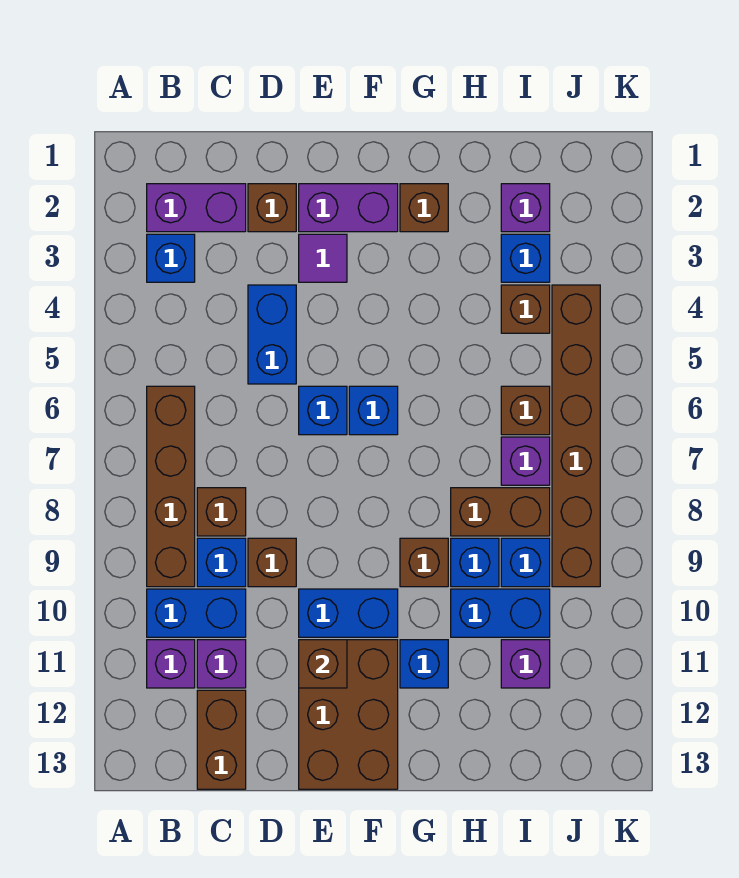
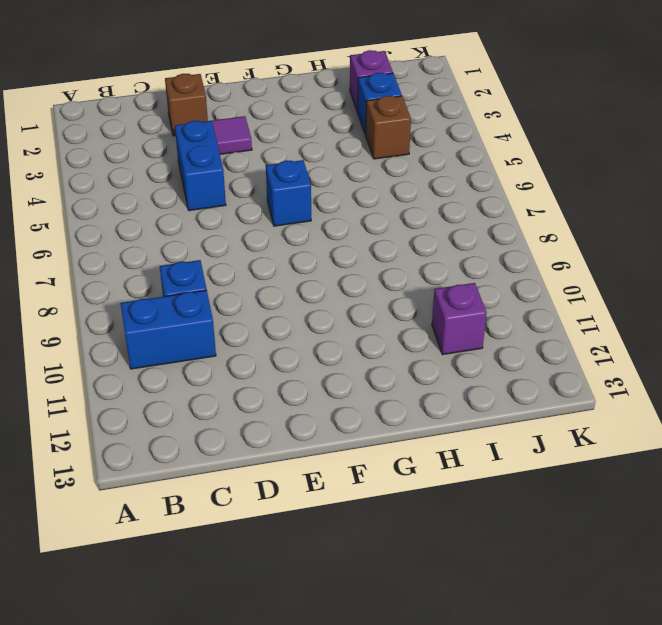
none -> purple brick B2:C2 level 1
none -> blue brick B3 level 1
none -> brown brick B6:B9 level 1
none -> purple brick B11 level 1

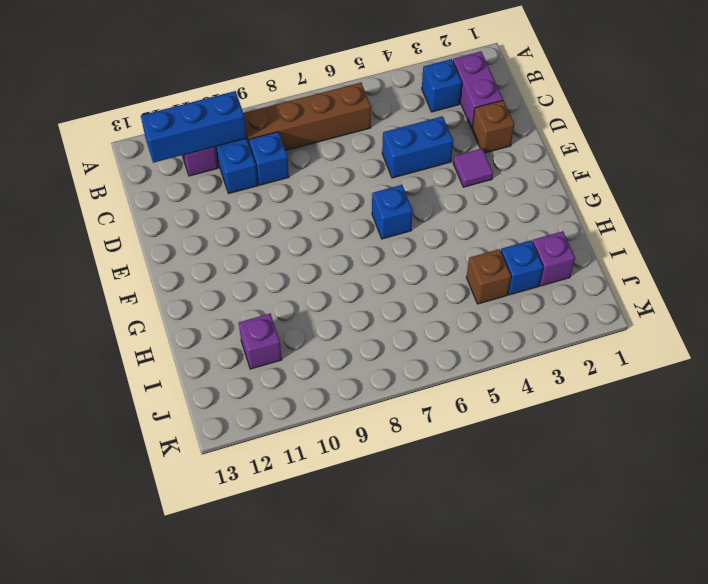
blue brick B10:B12 level 2 -> none
none -> brown brick C8 level 1
none -> purple brick C11 level 1
none -> brown brick C12:C13 level 1
none -> brown brick D9 level 1

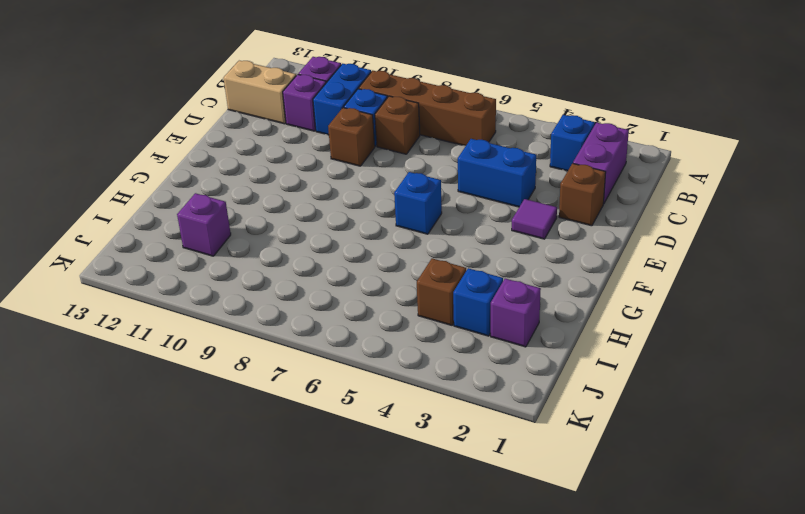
tan brick C12:C13 level 1 -> brown brick C12:C13 level 1
none -> purple brick E2:F2 level 1
none -> blue brick E6 level 1
none -> blue brick E10:F10 level 1
none -> brown brick E11:F13 level 1

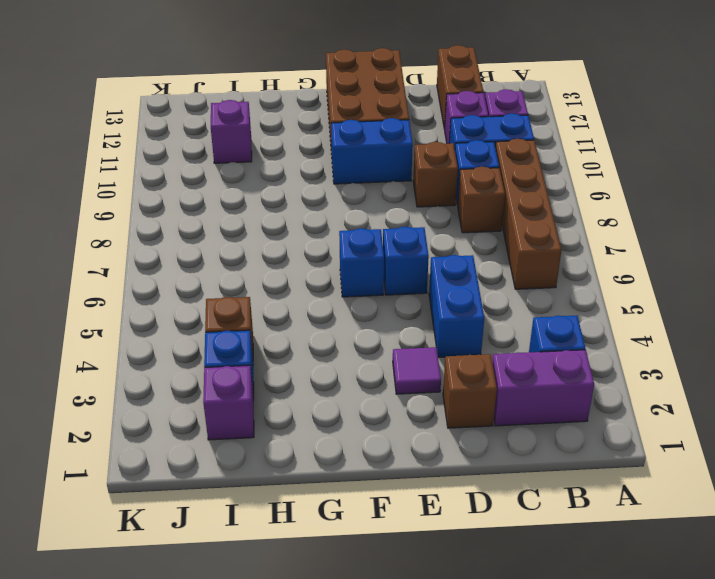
none -> purple brick E2:F2 level 1
none -> brown brick G2 level 1
none -> brown brick G9 level 1
none -> blue brick G11 level 1

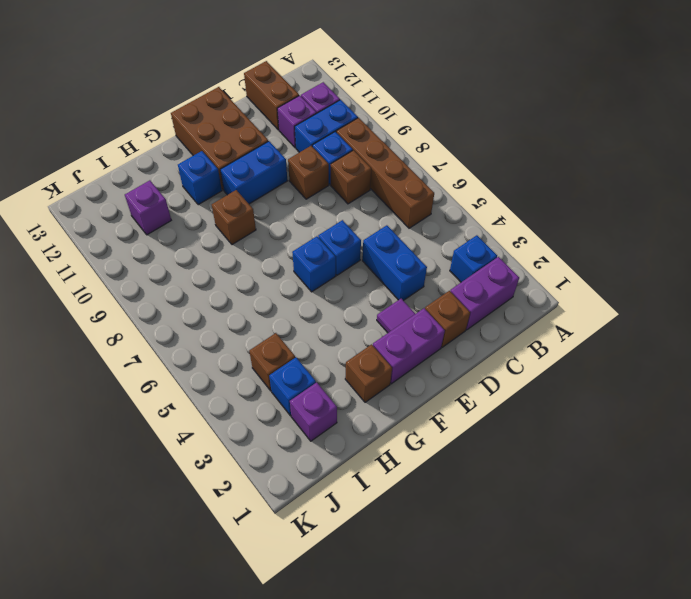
none -> brown brick H8:I8 level 1
none -> blue brick H9 level 1
none -> blue brick H10:I10 level 1
none -> brown brick I6 level 1

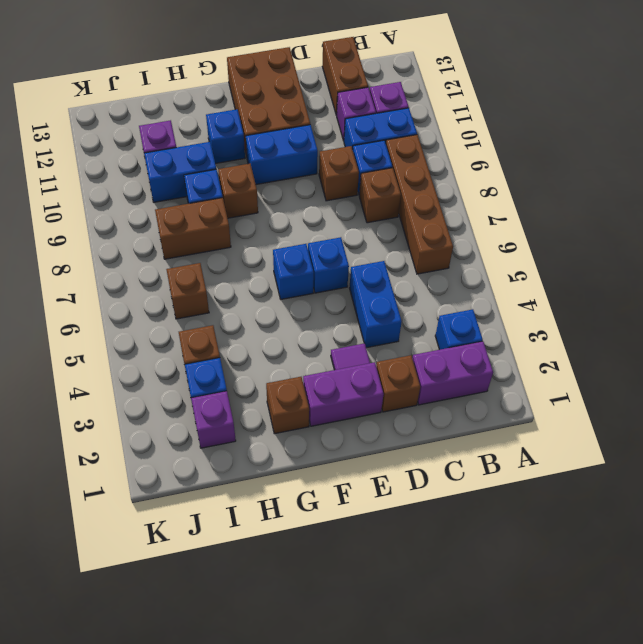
none -> purple brick I7 level 1
none -> blue brick I9 level 1
none -> brown brick J4:J9 level 1
none -> brown brick E11 level 2

